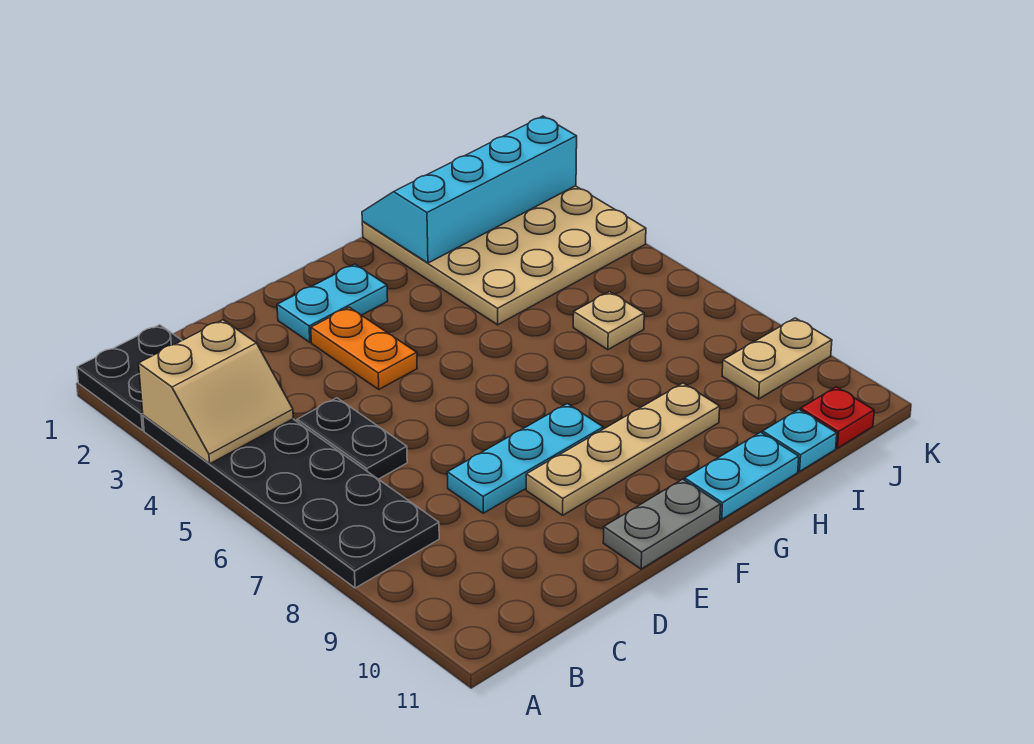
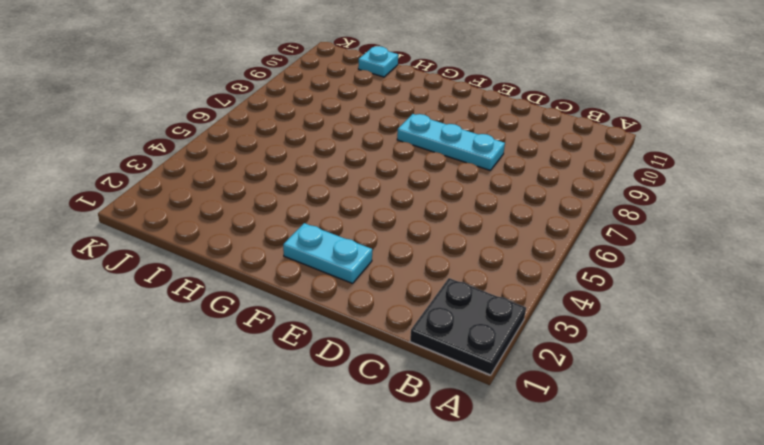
none -> black plate A3:B8 level 1
none -> black plate C5:C6 level 1
none -> orange plate E3:E4 level 1

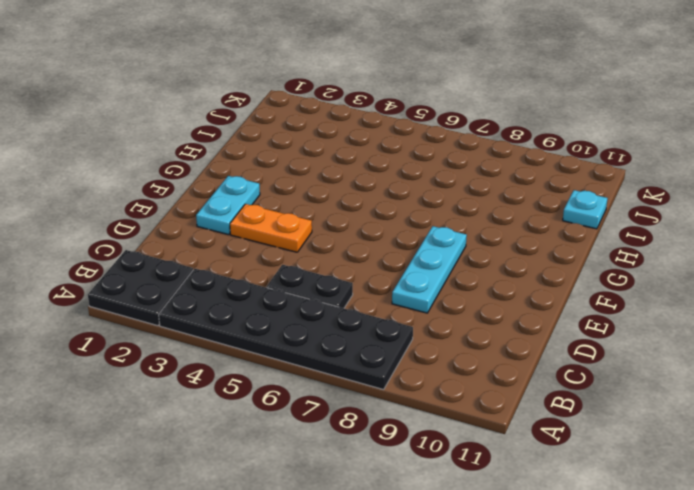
none -> tan plate E9:H9 level 1
none -> grey plate E11:F11 level 1
none -> cyan plate G11:H11 level 1

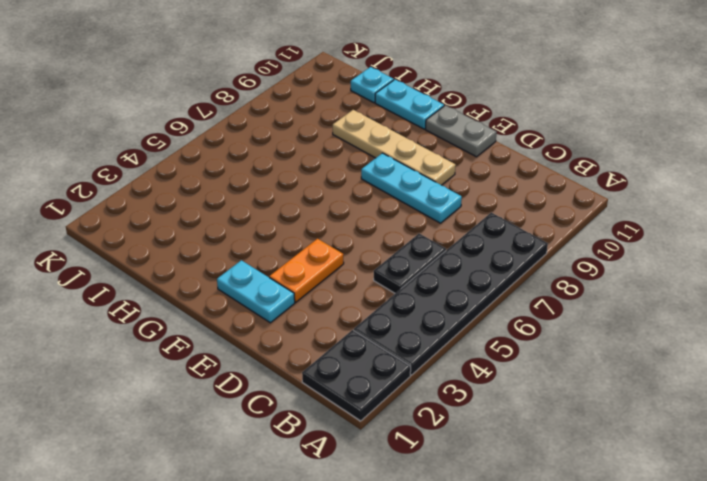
none -> tan plate H1:K4 level 1
none -> tan plate I6 level 1
none -> tan plate J9:K9 level 1

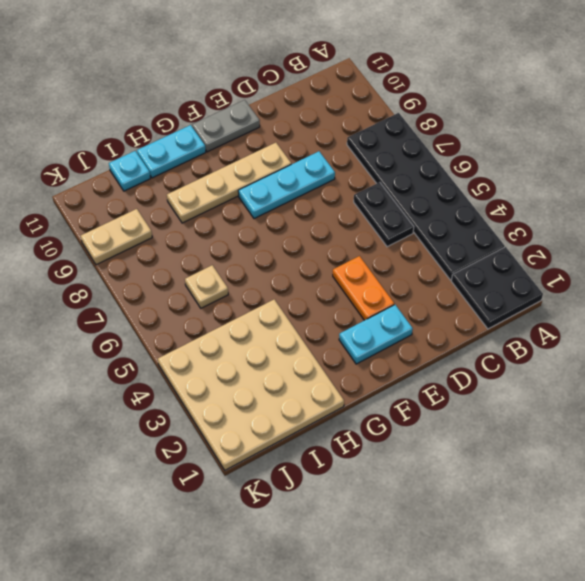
none -> red plate J11 level 1
none -> tan slope A3:B4 level 2 top 3
none -> cyan slope H1:K2 level 2 top 2

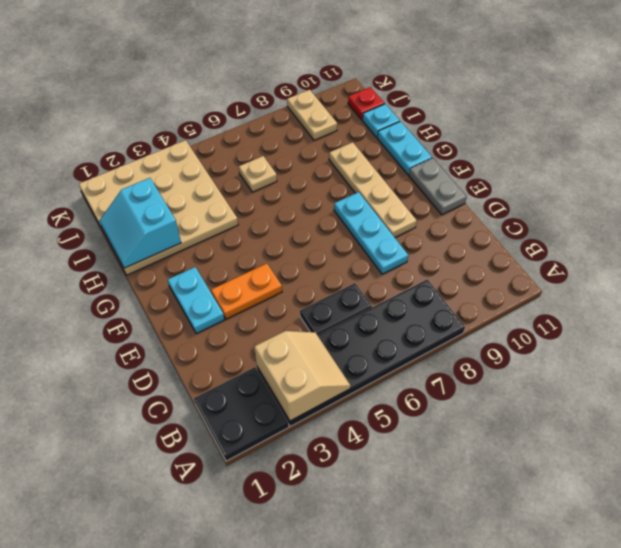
cyan slope H1:I2 level 2 top 2 -> cyan slope H1:K2 level 2 top 2

